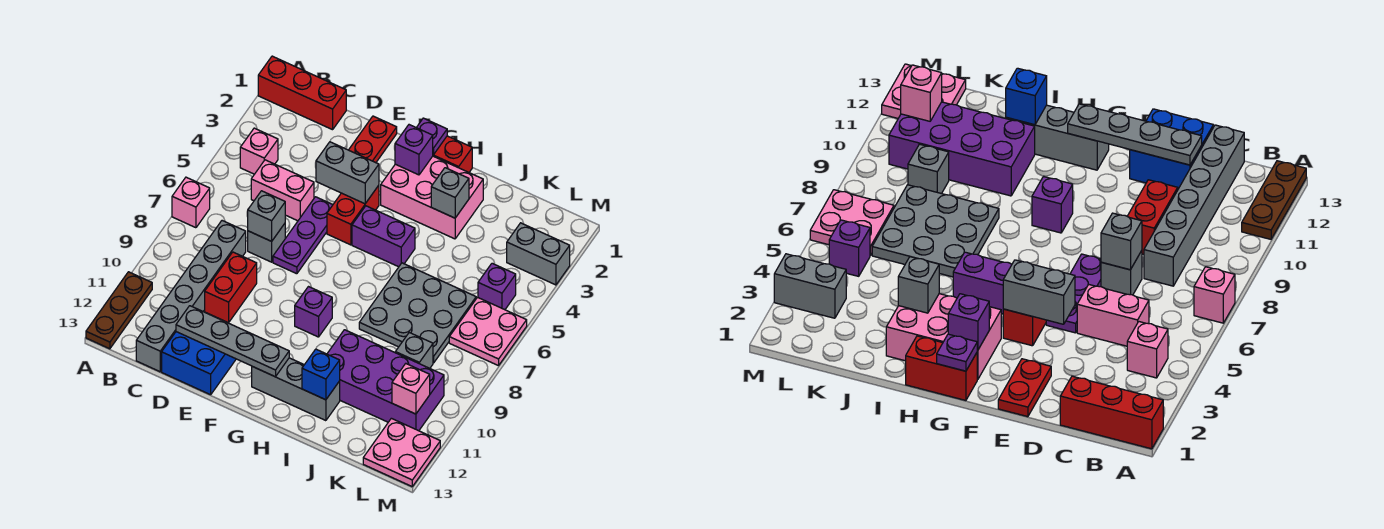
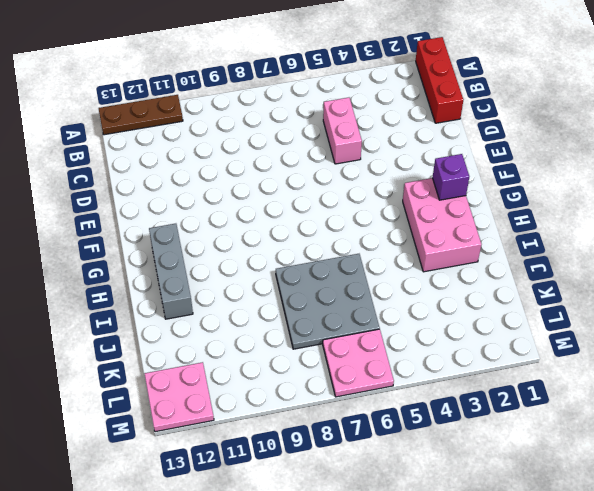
none -> pink brick A7 level 1
none -> pink brick B4 level 1
none -> grey brick C8:C13 level 1
none -> grey brick D7 level 1

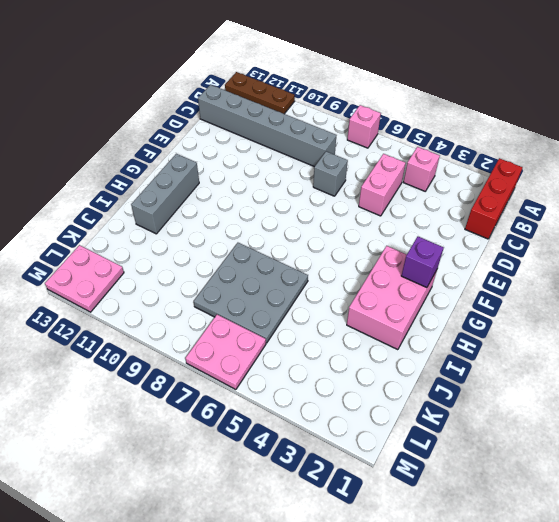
none -> red brick D9:D10 level 1
none -> blue brick D12:E13 level 1
none -> red plate E1:E2 level 1
none -> purple plate E5:E7 level 1

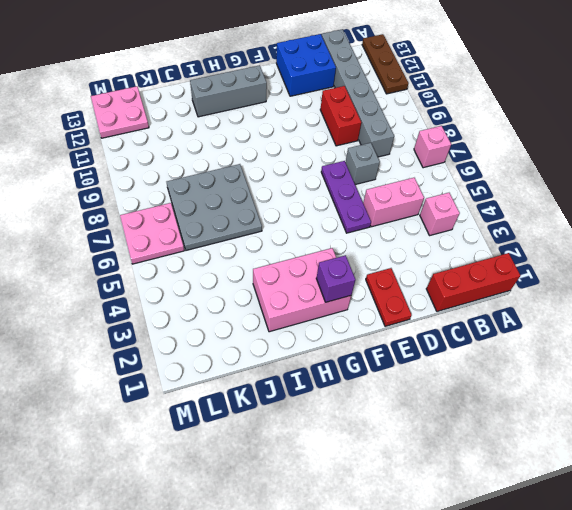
none -> red brick F4:F5 level 1
none -> red brick G1:H1 level 1
none -> purple brick G5:H5 level 1
none -> purple brick G9 level 1

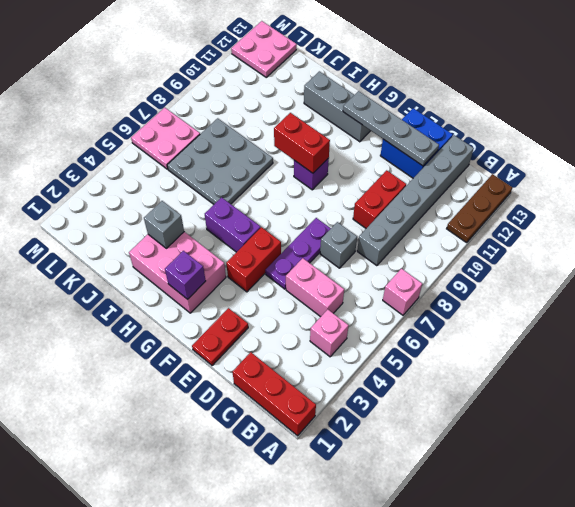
red brick G9:H9 level 2 -> red brick G1:H1 level 1
none -> purple brick I10:L11 level 1
none -> grey brick K9 level 1
none -> grey brick L3:M3 level 1
none -> purple brick L5 level 1

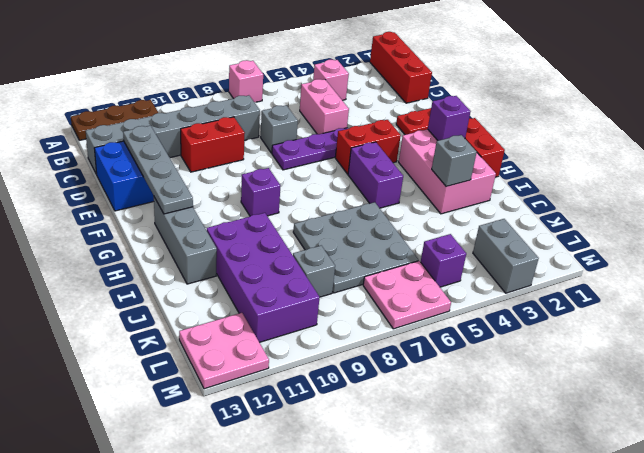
none -> grey brick D7 level 2
none -> grey brick E4:F4 level 2
none -> purple plate G1 level 2
none -> blue brick I12 level 2

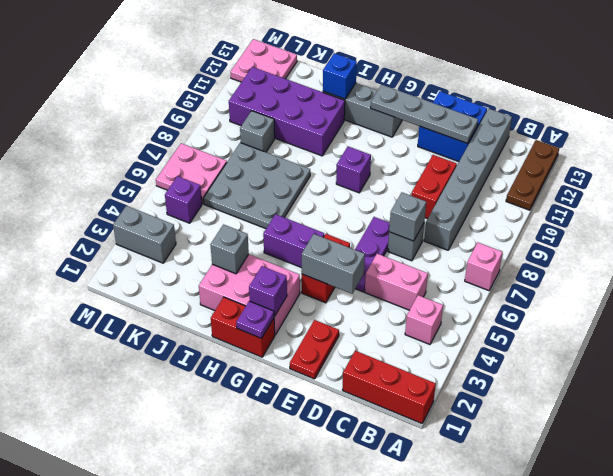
none -> pink brick L11 level 2

